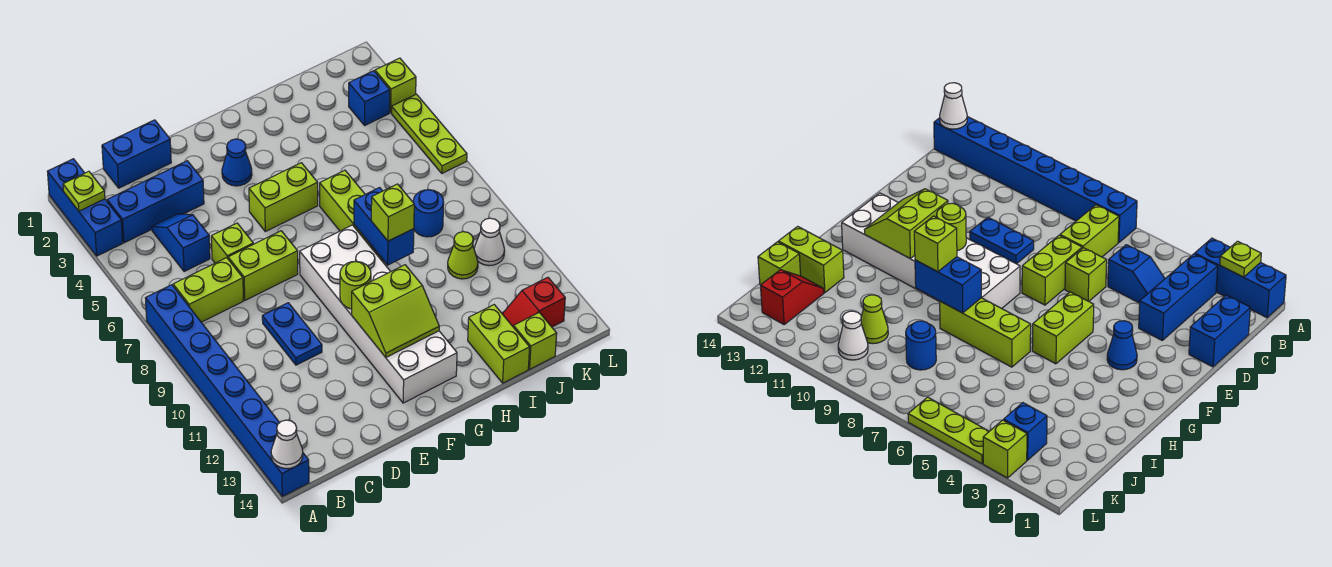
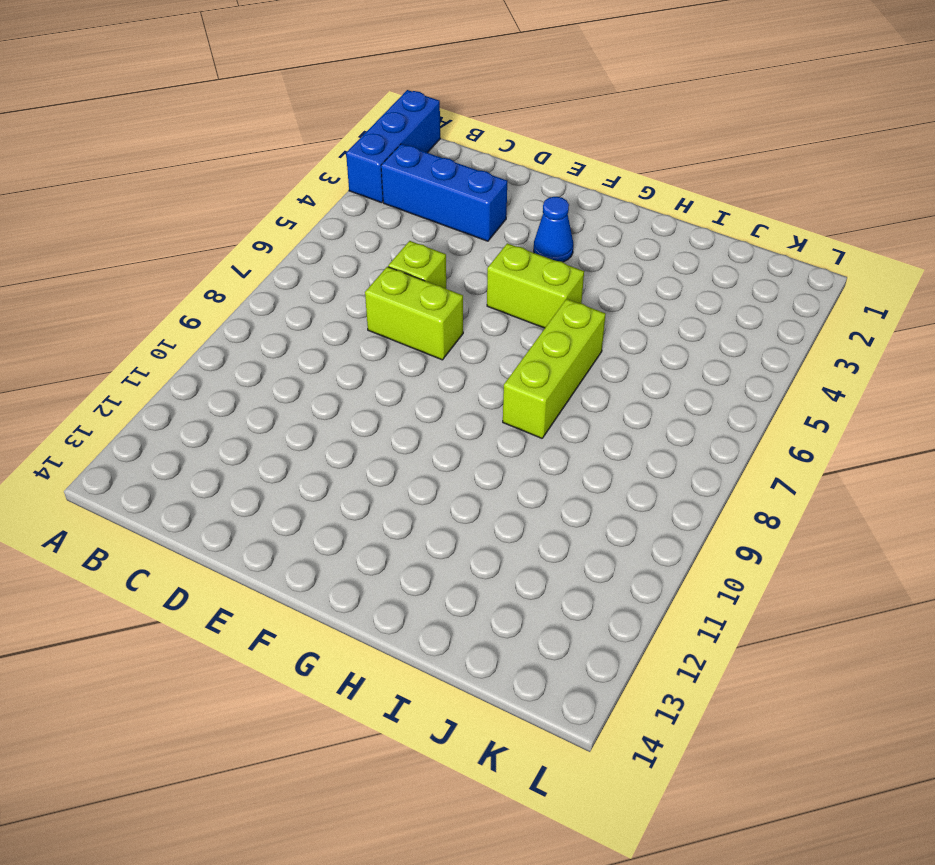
none -> blue brick A7:A14 level 1
none -> lime brick B7:C7 level 1
none -> blue brick C1:D1 level 1

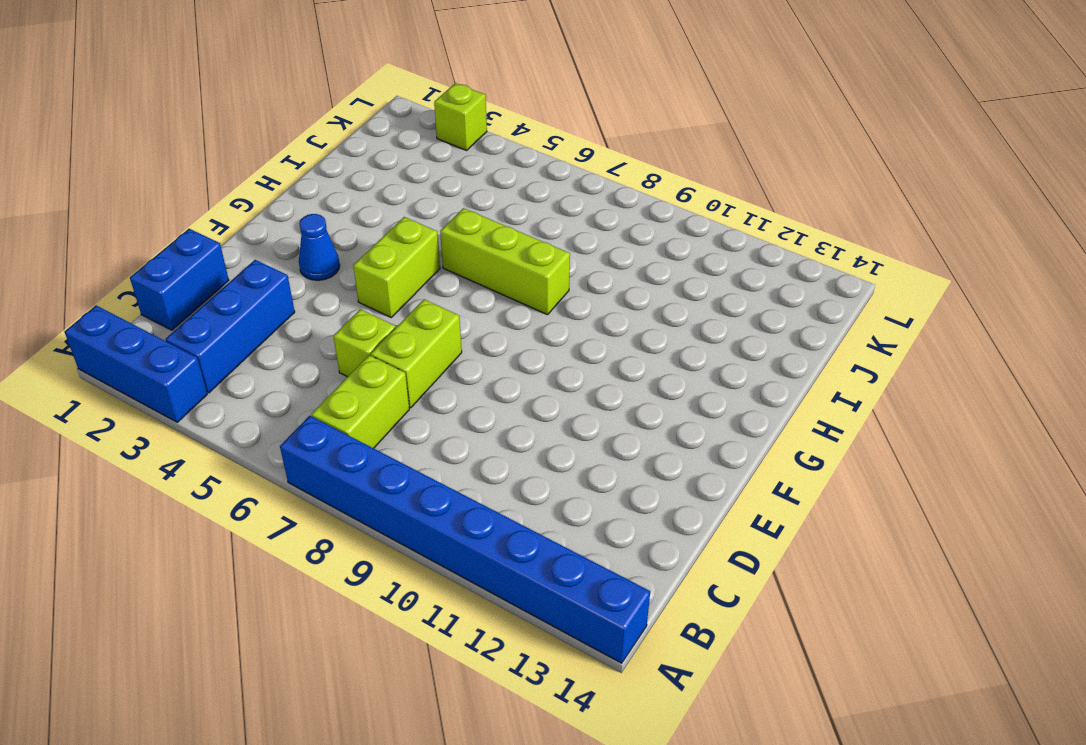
none -> blue slope C4:C5 level 1 top 5
none -> blue plate D9:D10 level 1
none -> white brick F8:G13 level 1

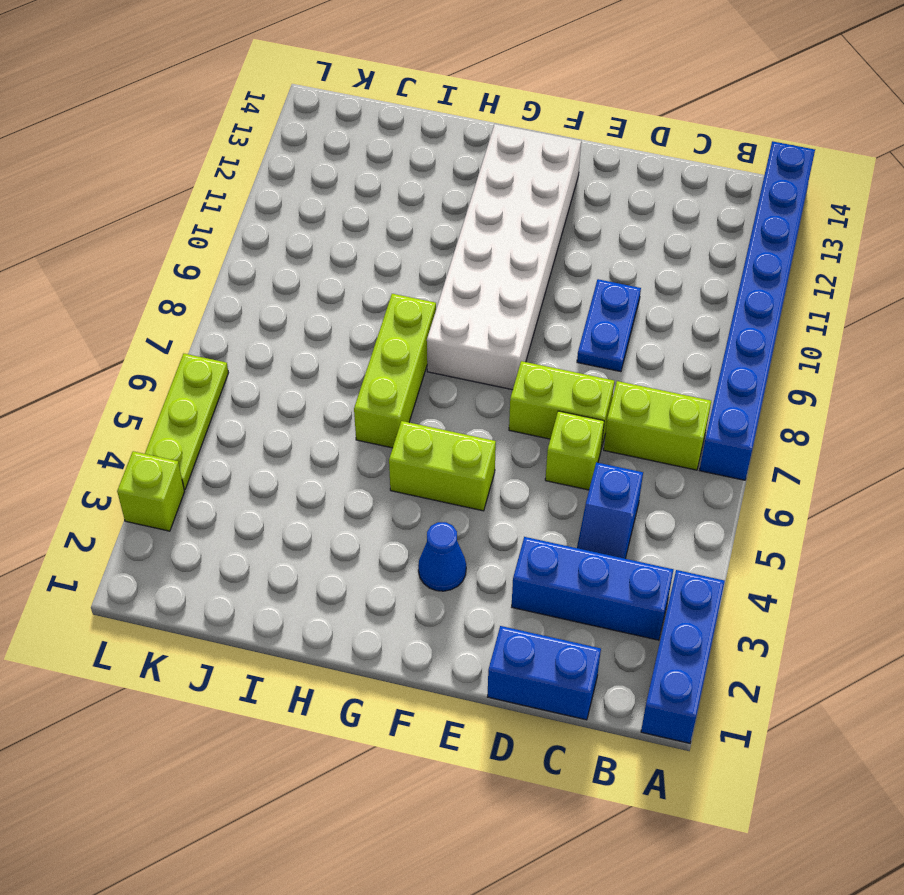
none -> lime brick I13:I14 level 1
none -> blue round brick J8 level 1
none -> lime cone J10 level 1

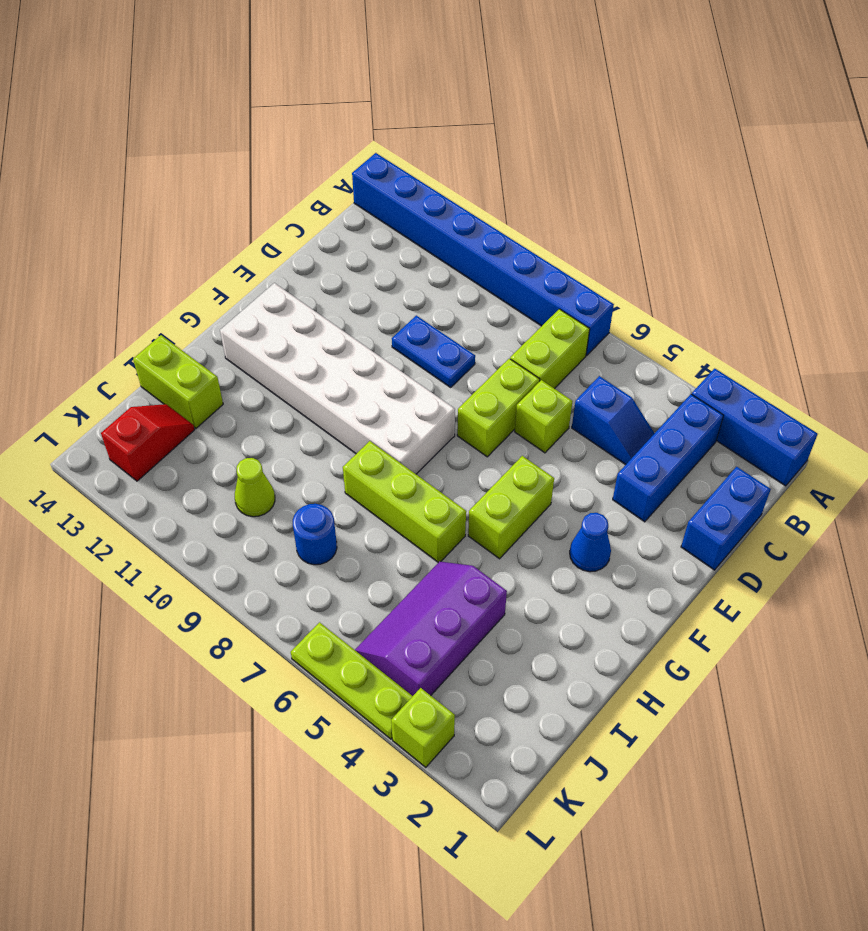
purple slope I4:K5 level 1 top 4 -> none
none -> lime brick J14 level 1
none -> blue brick K3 level 1
none -> white cone K10 level 1

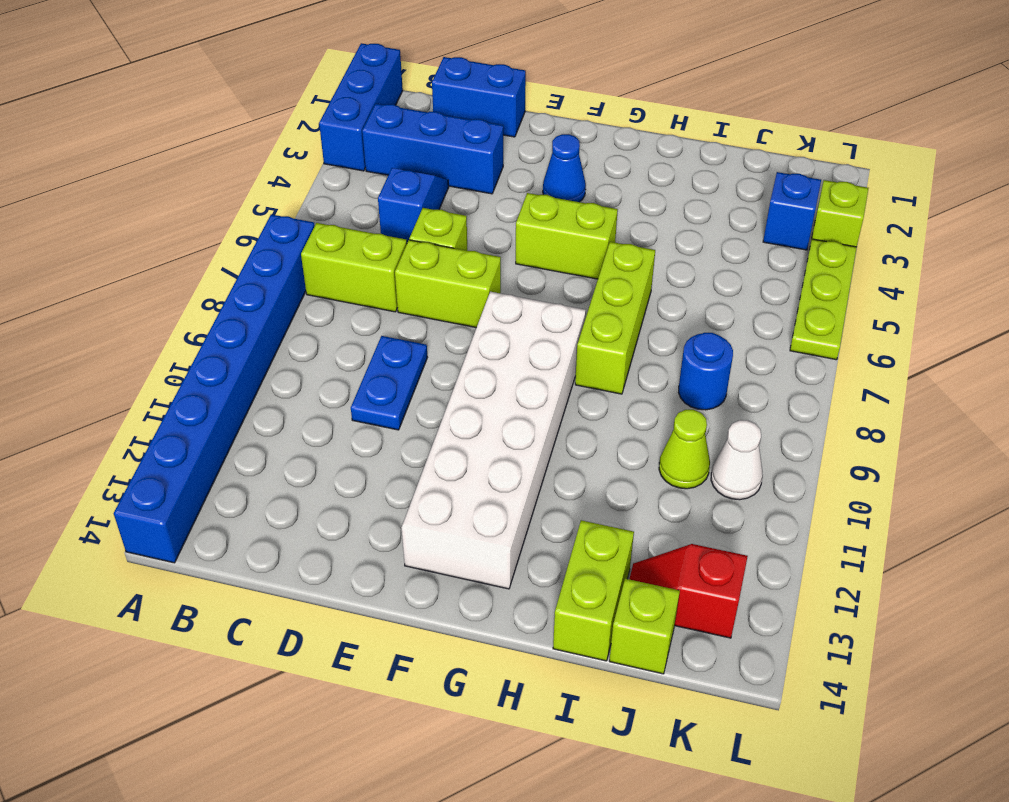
none -> lime plate A2 level 2
none -> white cone A14 level 2
none -> lime round brick F10 level 2

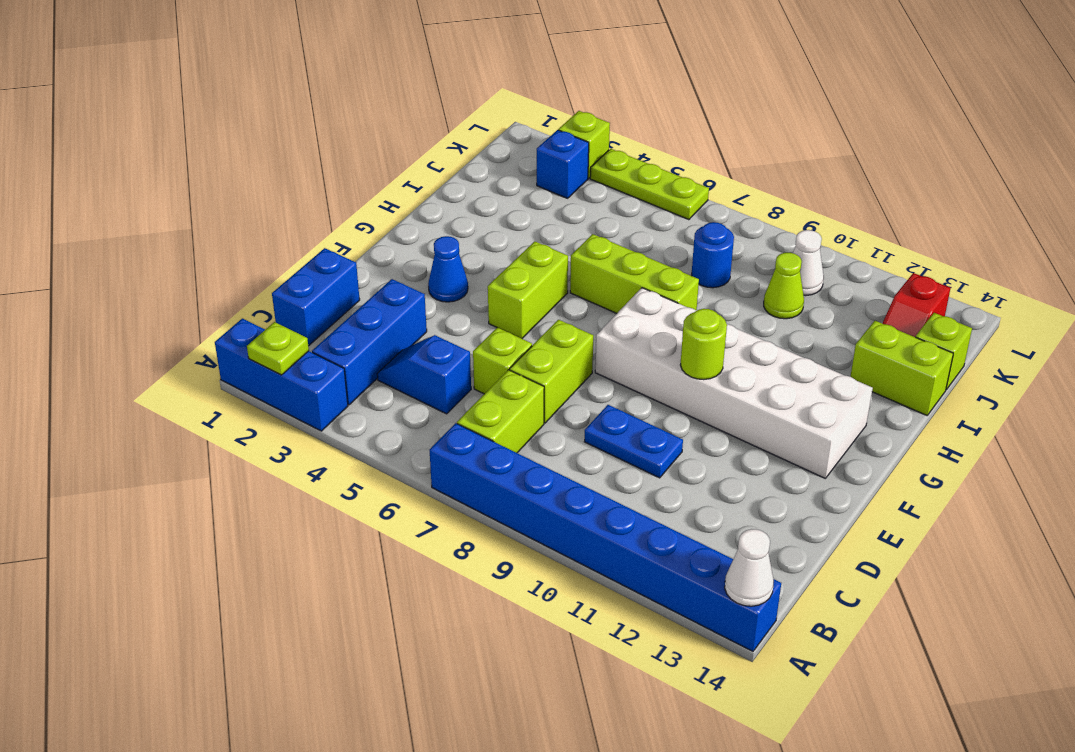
none -> lime slope F11:G12 level 2 top 11
none -> blue brick H8:H9 level 2
none -> lime brick H9 level 3

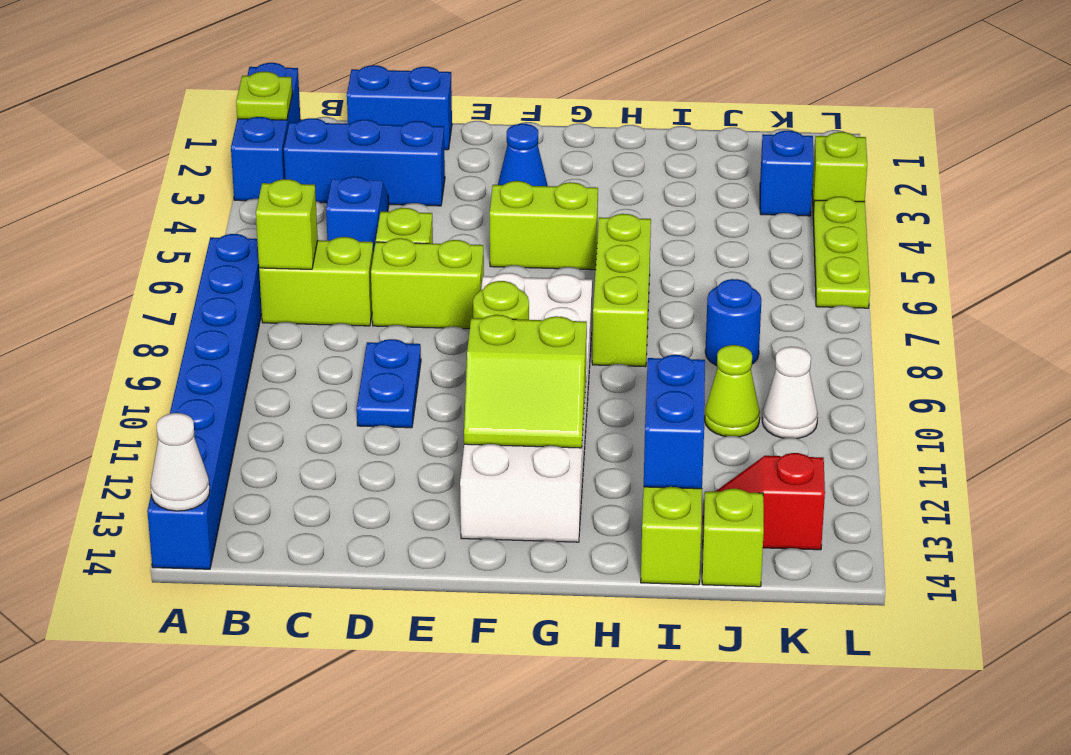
lime brick B7 level 2 -> lime brick H9 level 3
blue brick I12:I13 level 2 -> blue brick H8:H9 level 2

